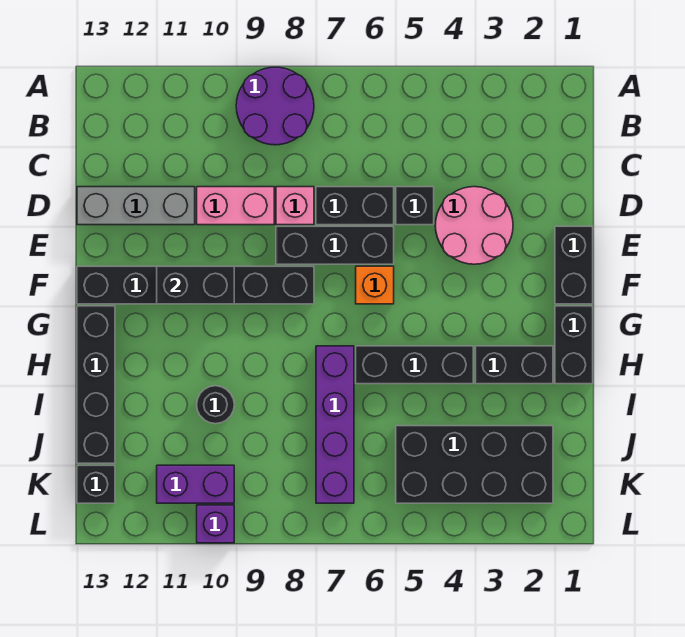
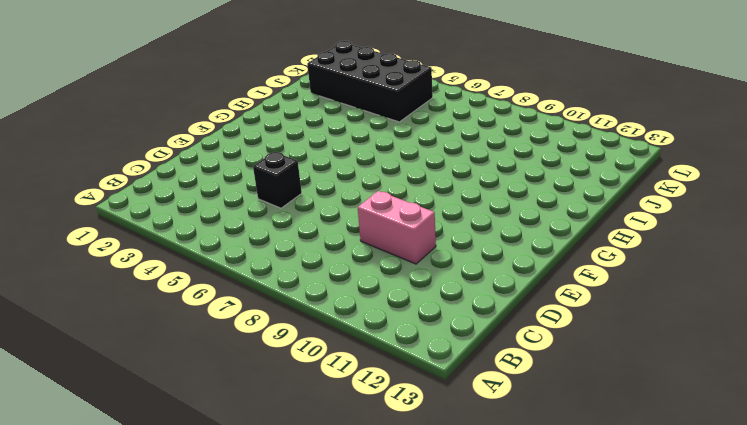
none -> purple round brick A8:B9 level 1
none -> pink round brick D3:E4 level 1
none -> black brick D6:D7 level 1

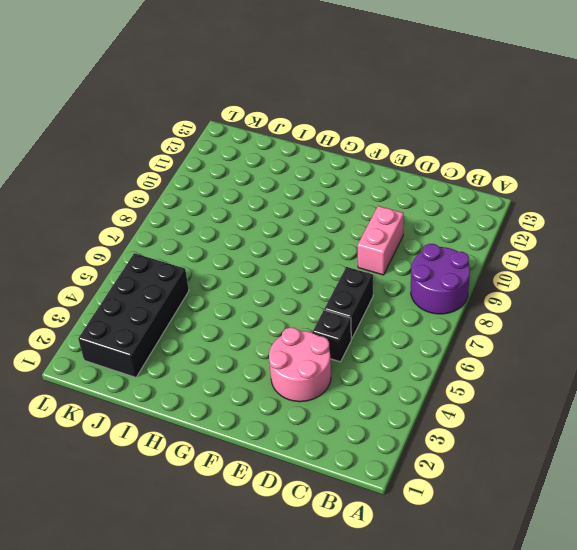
none -> pink brick D8 level 1
none -> grey brick D11:D13 level 1
none -> black brick E1:F1 level 1

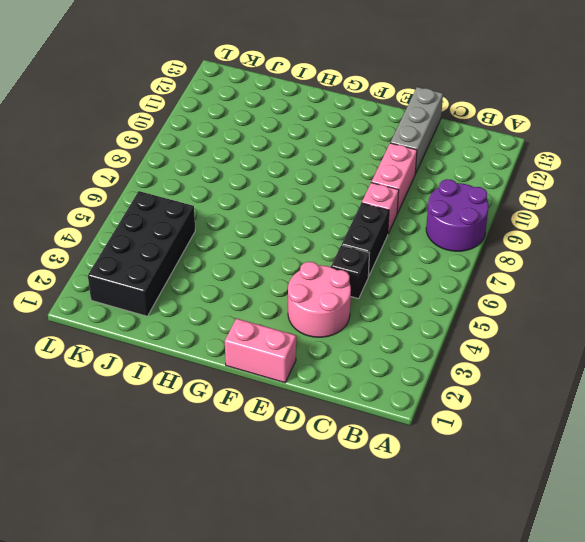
pink brick E1:F1 level 1 -> black brick E1:F1 level 1
none -> black brick E6:E8 level 1
none -> orange brick F6 level 1
none -> black brick F8:F13 level 1

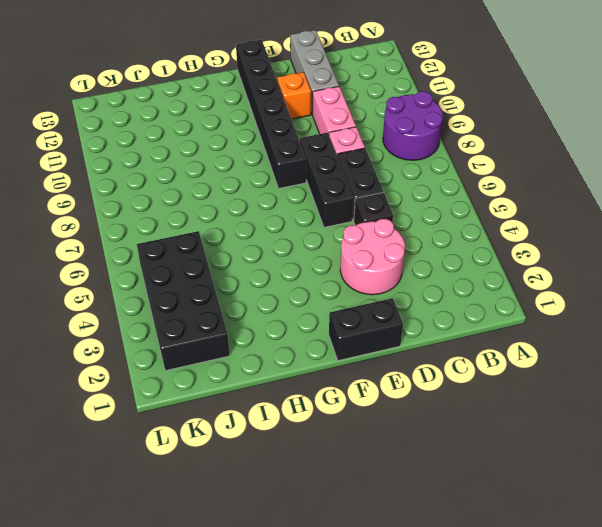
orange brick E11 level 1 -> orange brick F6 level 1
none -> black brick G1:H1 level 1
none -> black brick G13:J13 level 1
none -> black brick H2:H3 level 1

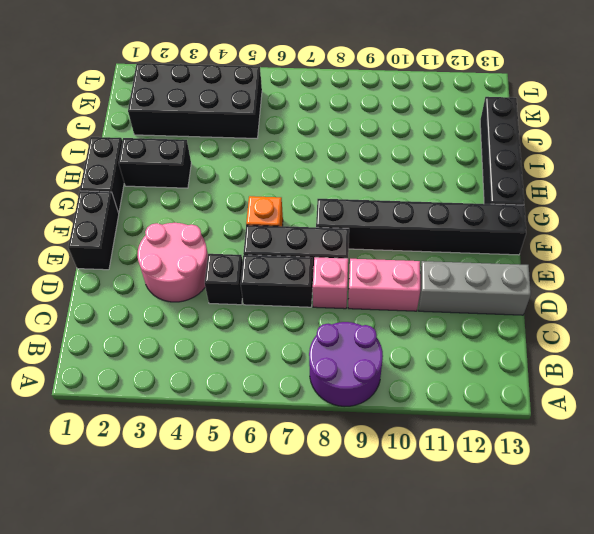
none -> black brick H4:H6 level 1
none -> purple brick H7:K7 level 1
none -> black round brick I10 level 1

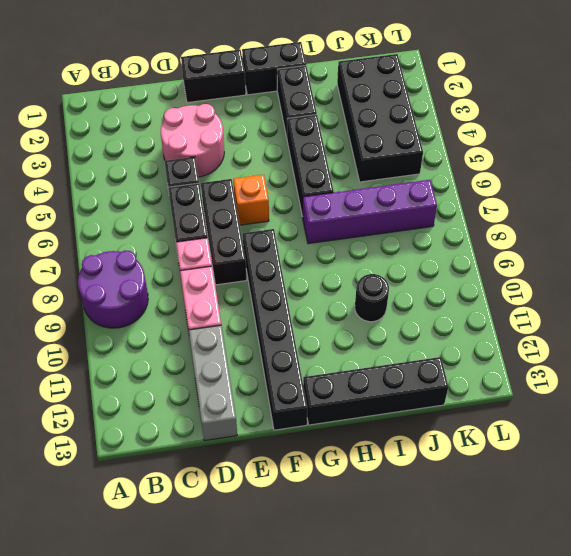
none -> purple brick K10:K11 level 1
none -> black brick K13 level 1
none -> purple brick L10 level 1

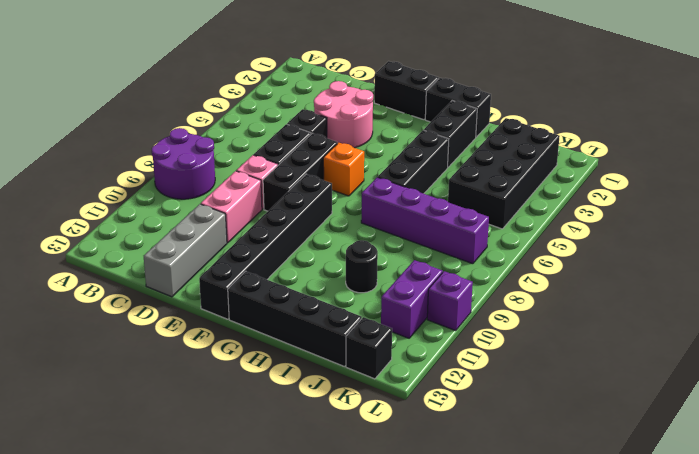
none -> black brick F10:F11 level 2

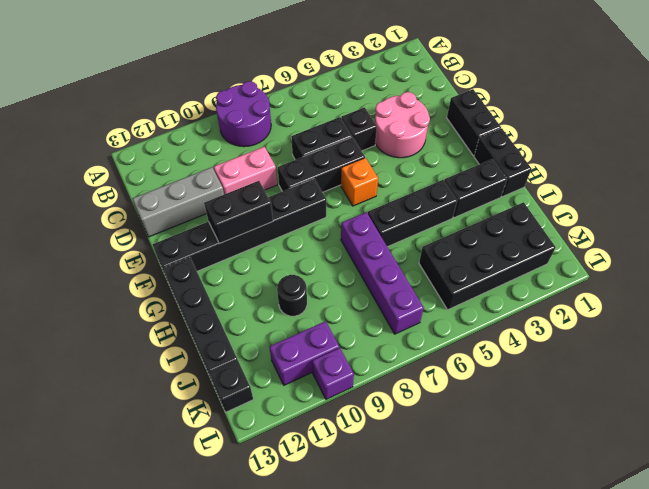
none -> pink brick D8 level 1

